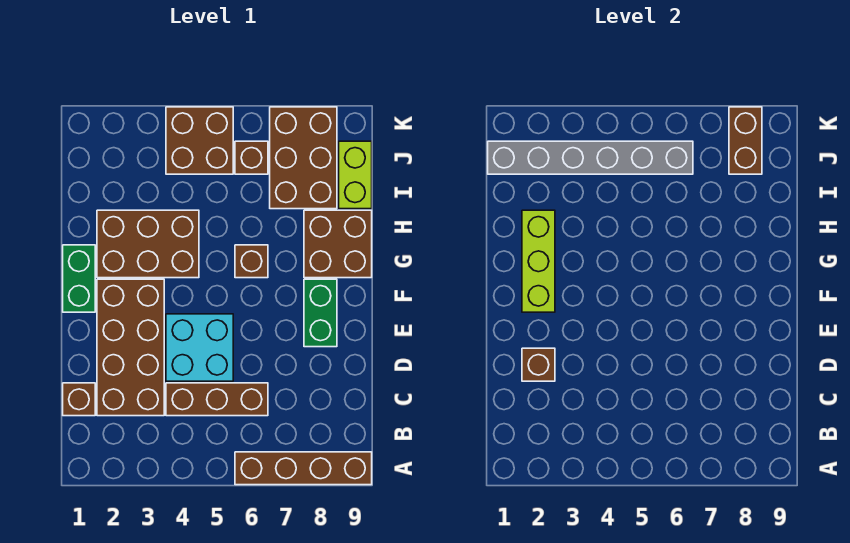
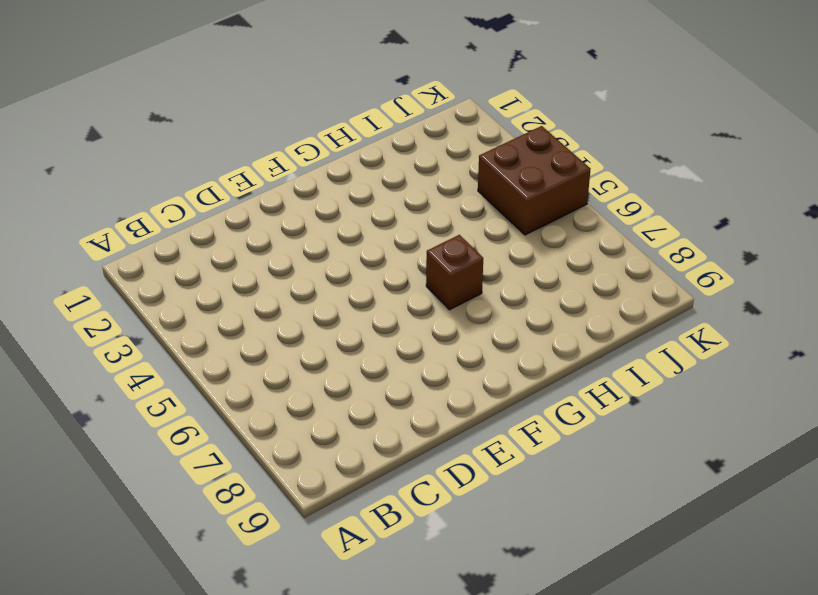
none -> brown brick A6:A9 level 1
none -> brown brick C1 level 1
none -> brown brick C2:F3 level 1

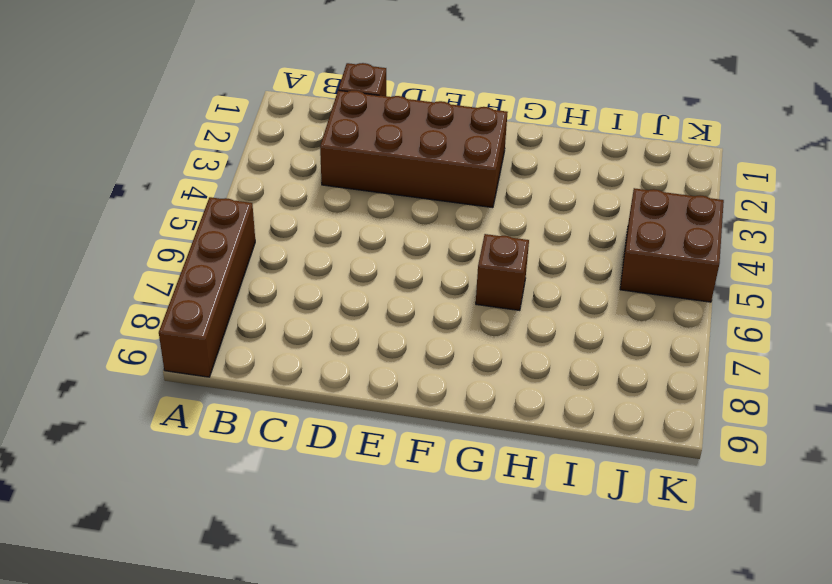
none -> brown brick C4:C6 level 1
none -> cyan brick D4:E5 level 1
none -> green brick E8:F8 level 1

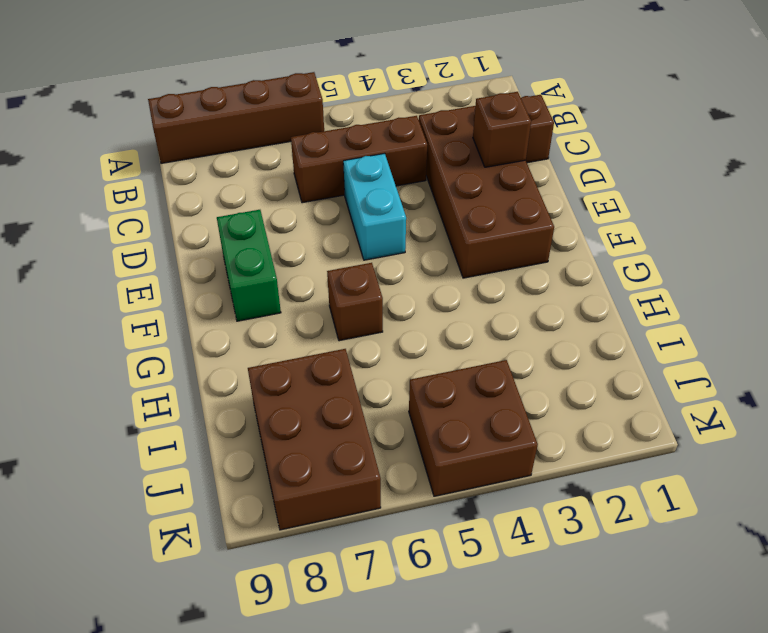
cyan brick D5:E5 level 1 -> cyan brick D4:E5 level 1
none -> green brick F1:G1 level 1
none -> brown brick G2:H4 level 1
none -> brown brick G8:H9 level 1

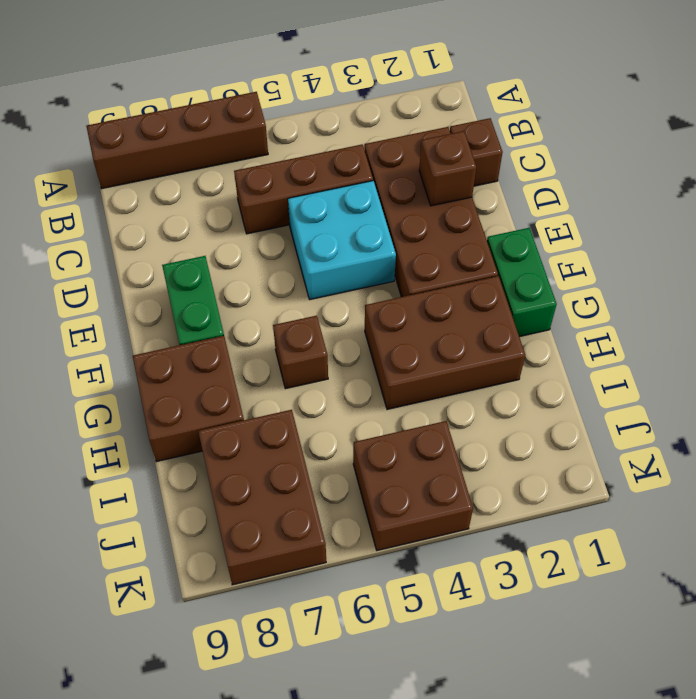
none -> lime brick I9:J9 level 1
none -> brown brick J6 level 1
none -> lime brick F2:H2 level 2

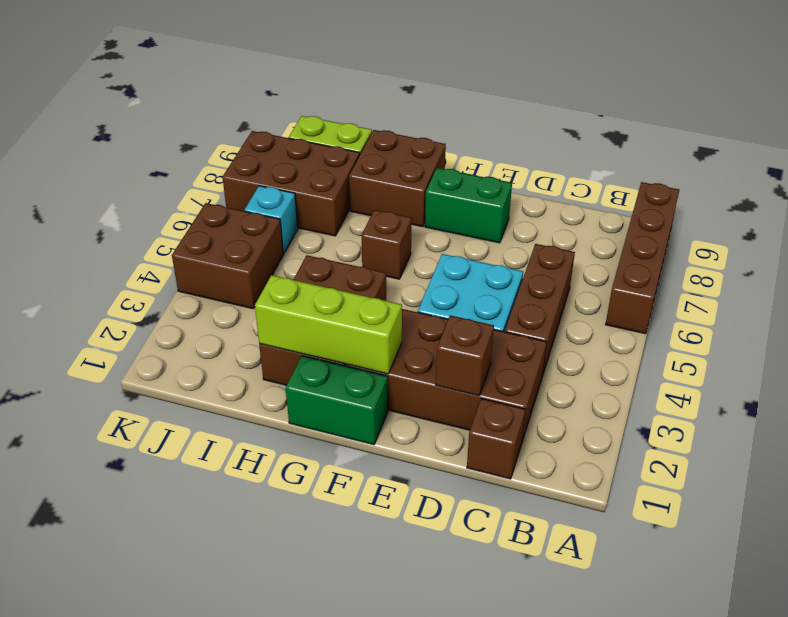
cyan brick J6 level 1 -> brown brick J6 level 1
none -> grey brick J1:J6 level 2
none -> brown brick J8:K8 level 2

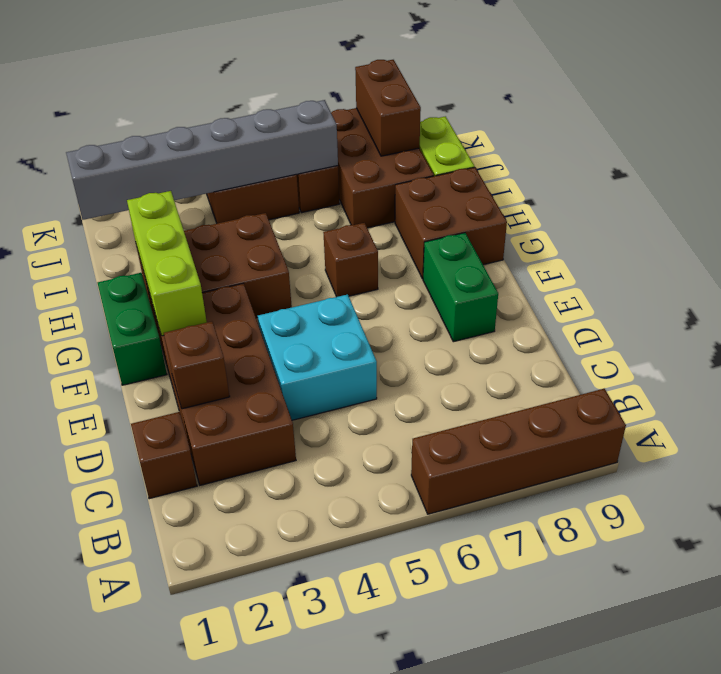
none -> brown brick C4:C6 level 1

